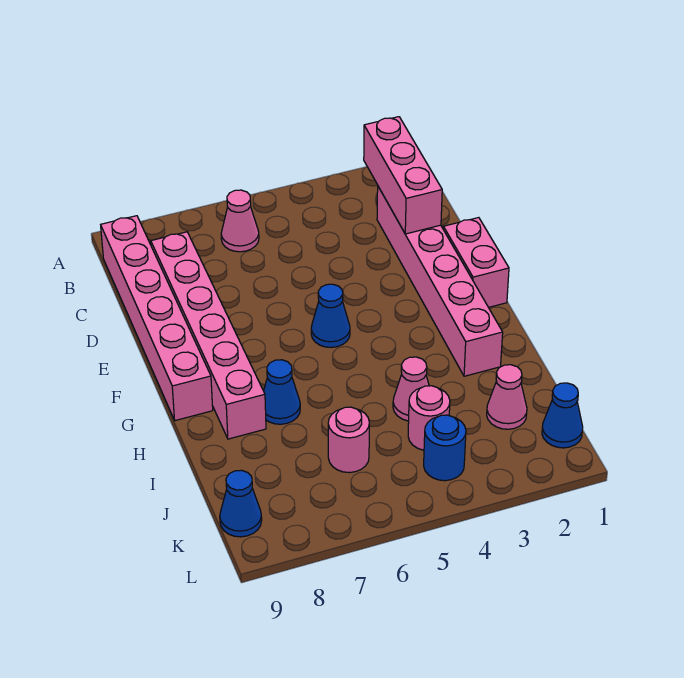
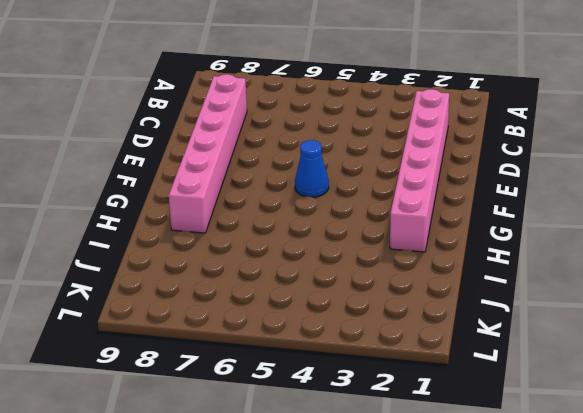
none -> pink cone B6 level 1
none -> pink brick B9:G9 level 1
none -> pink brick E1:F1 level 1

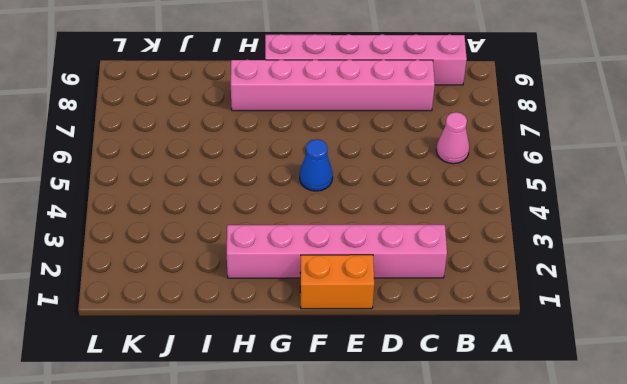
orange brick E1:F1 level 1 -> pink brick E1:F1 level 1
none -> blue cone H7 level 1
none -> pink cone I4 level 1
none -> pink cone J2 level 1

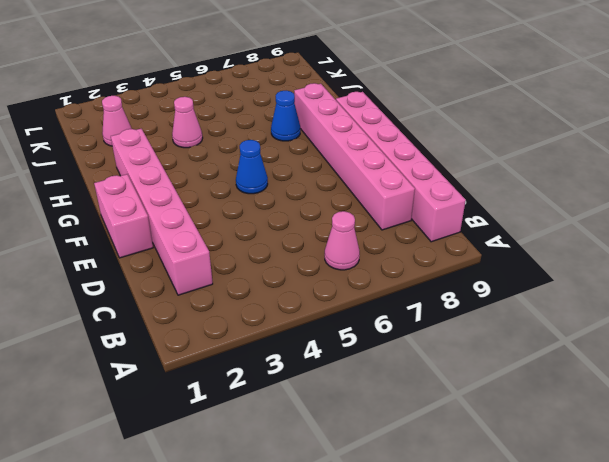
none -> pink round brick J4 level 1
none -> pink round brick J6 level 1
none -> blue cone K1 level 1

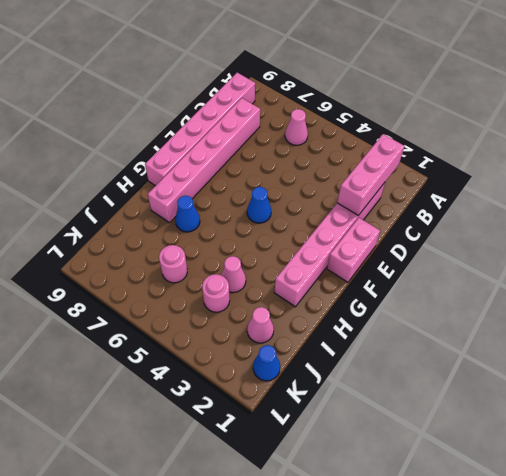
none -> blue round brick K4 level 1
none -> blue cone K9 level 1

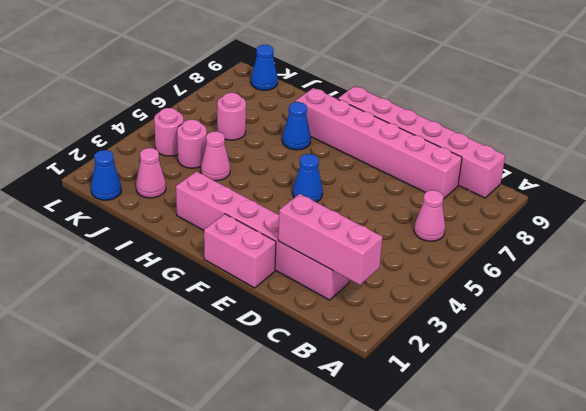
pink round brick K4 level 1 -> blue round brick K4 level 1

